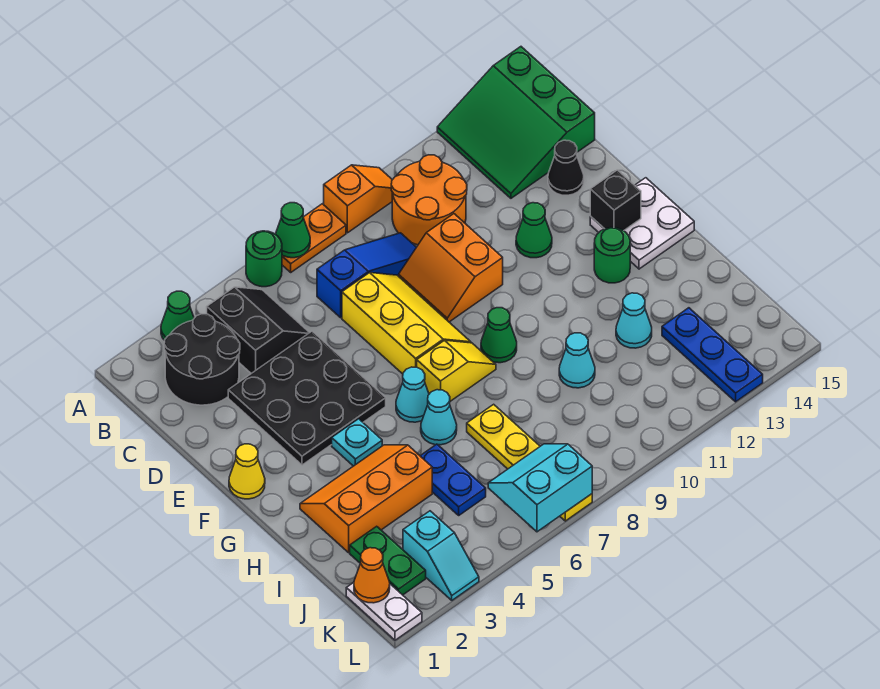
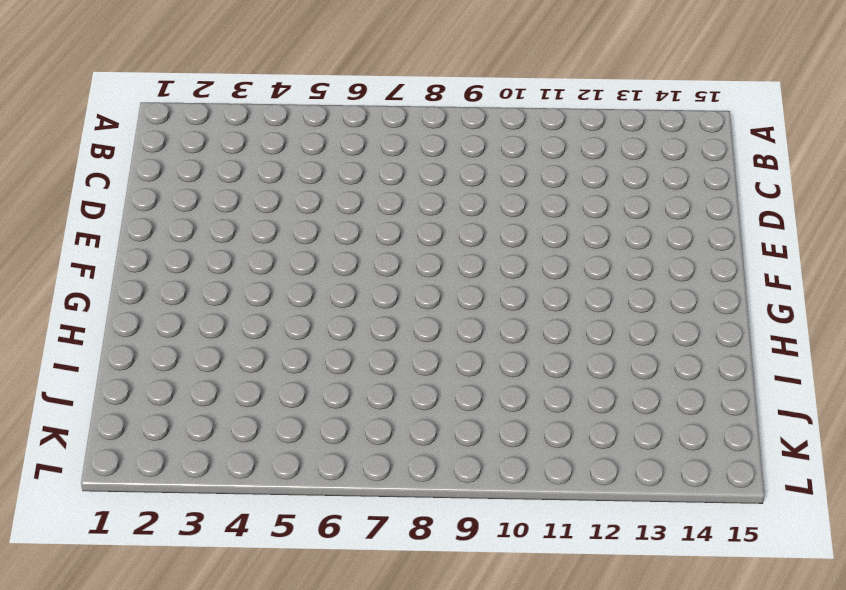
none -> green cone A3 level 1
none -> green round brick A6 level 1
none -> orange plate A7:A8 level 1
none -> orange slope A9:A10 level 1 top 9

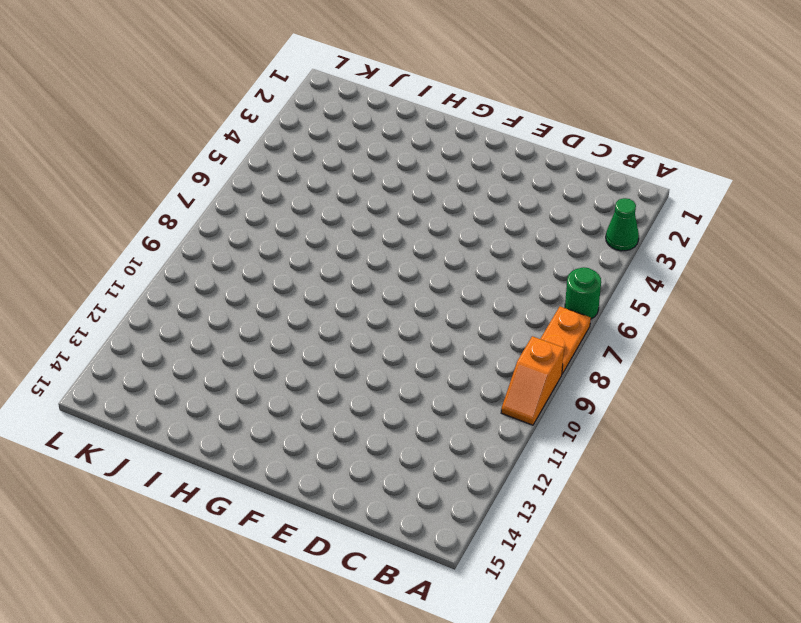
none -> green slope A13:C15 level 1 top 15
none -> black round brick B2:C3 level 1
none -> black slope B4:C5 level 1 top 4
none -> orange round brick B10:C11 level 1

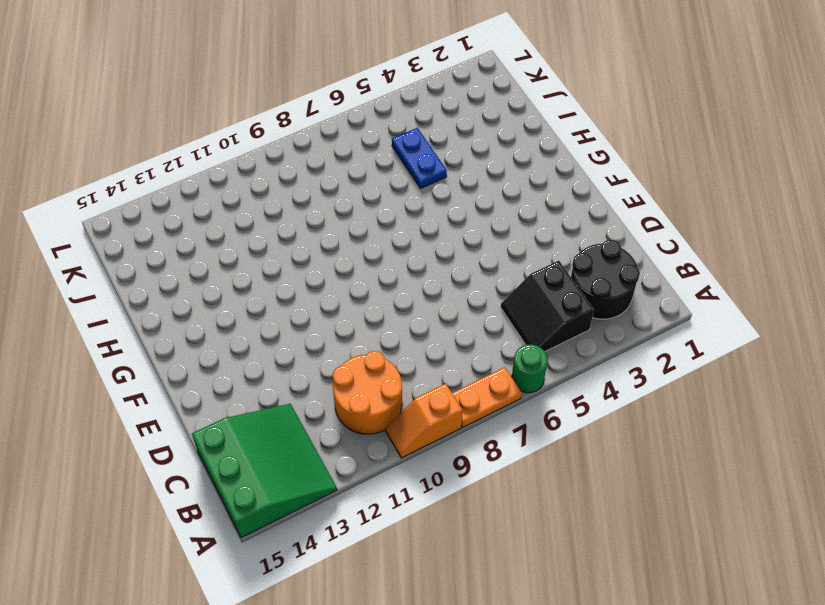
none -> green cone A3 level 1
none -> blue slope C7:C9 level 1 top 7
none -> black plate D3:F5 level 1
none -> yellow slope D7:F8 level 1 top 7

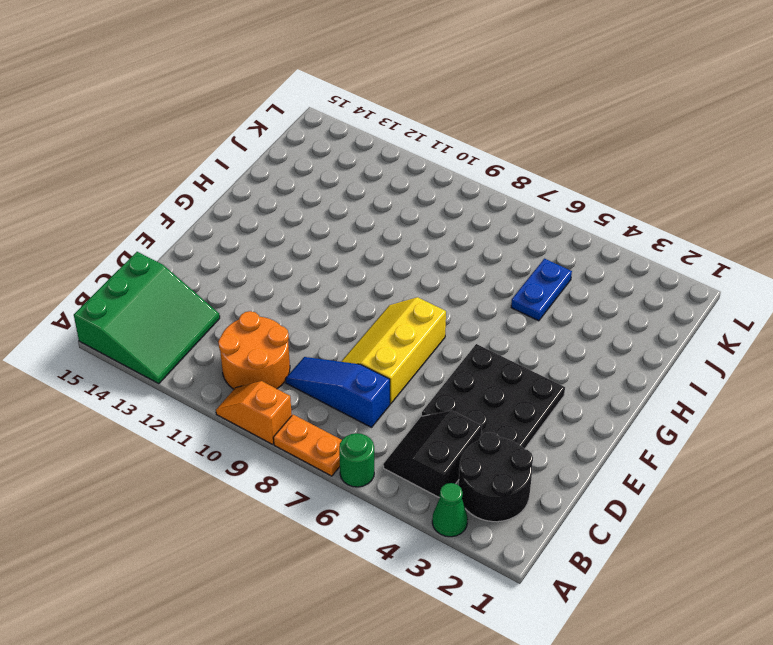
none -> orange slope D9:E10 level 1 top 10
none -> black cone D14 level 1
none -> green cone E12 level 1
none -> yellow cone F1 level 1

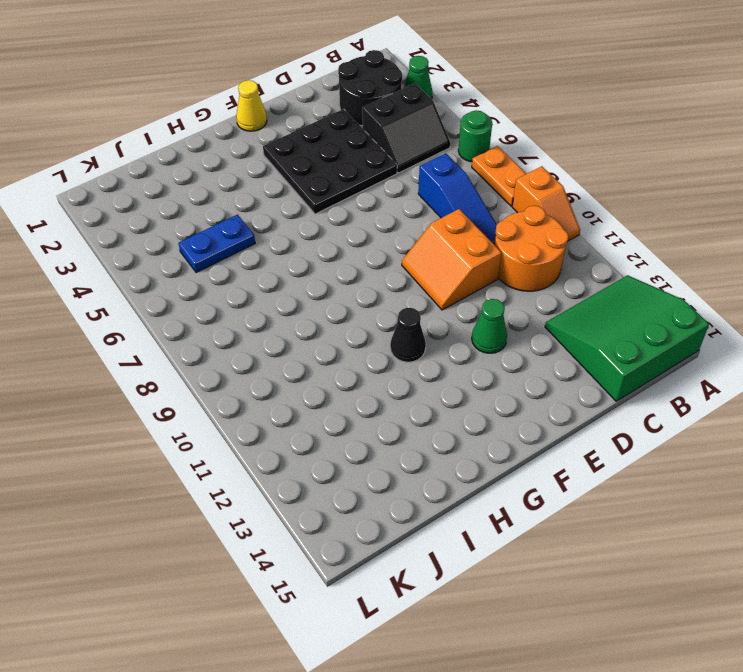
orange slope D9:E10 level 1 top D -> orange slope D9:E10 level 1 top 10
black cone G11 level 1 -> black cone D14 level 1
none -> yellow slope D7:F8 level 1 top 7
none -> white plate F14:G15 level 1
none -> cyan plate G4 level 1
none -> cyan cone G6 level 1

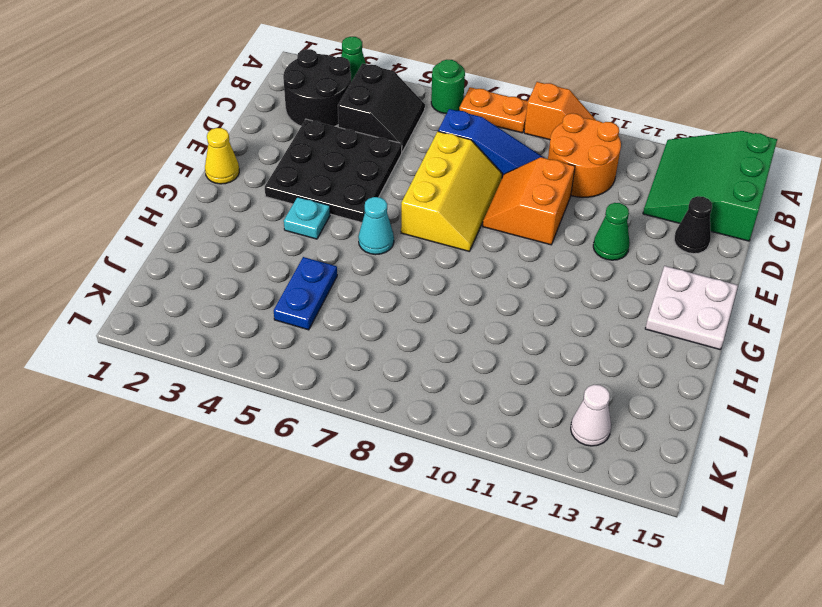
white cone K13 level 1 -> blue plate J13:L13 level 1
none -> yellow slope G7:G8 level 1 top 7
none -> green cone G9 level 1
none -> green round brick G13 level 1
none -> orange slope H2:I4 level 1 top I

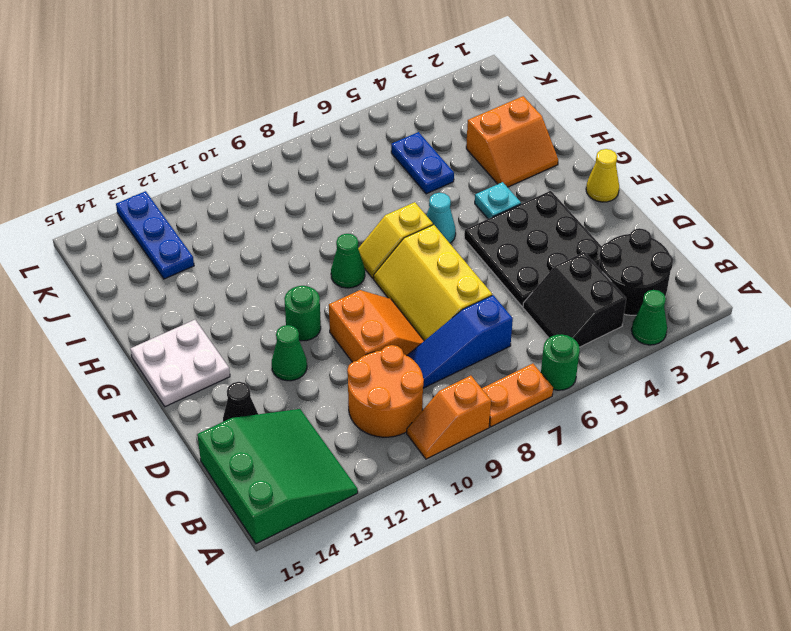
green round brick F11 level 1 -> green round brick G13 level 1
orange slope H2:I3 level 1 top I -> orange slope H2:I4 level 1 top I
none -> cyan cone H6 level 1
none -> yellow plate I7:L7 level 1
none -> cyan cone I10 level 1
none -> cyan cone I12 level 1

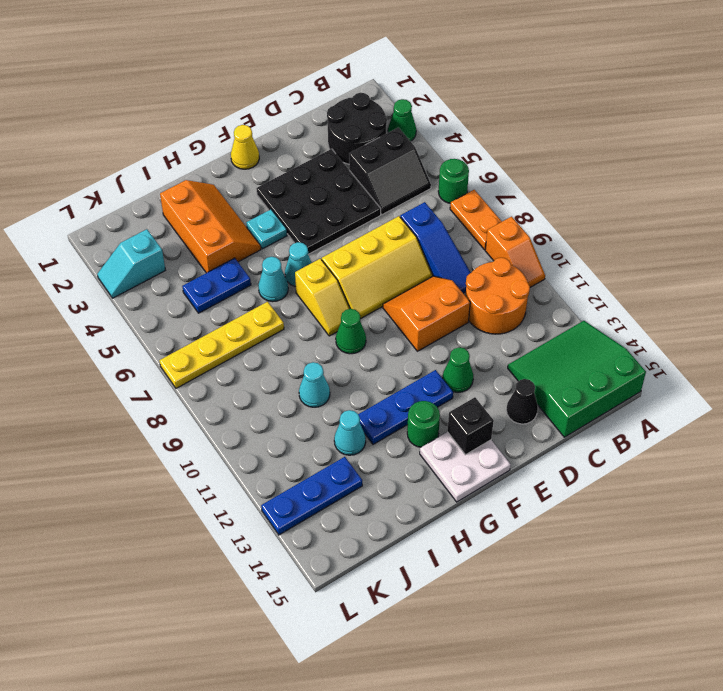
blue plate F12:H12 level 1 -> none
none -> green plate J2:K2 level 1
none -> white plate K1:L1 level 1
none -> green cone A7 level 2
none -> orange cone K1 level 2

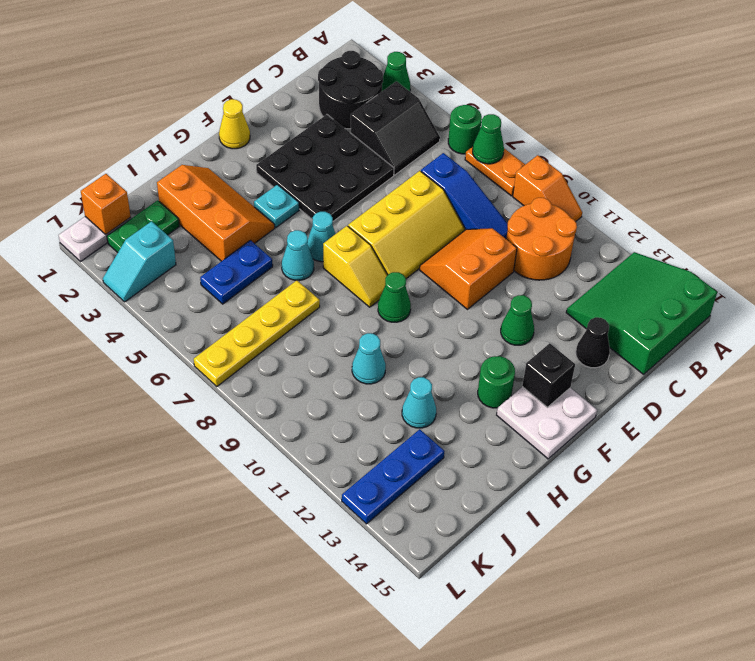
orange brick K1 level 2 -> orange cone K1 level 2
none -> cyan slope K6:L7 level 2 top L

